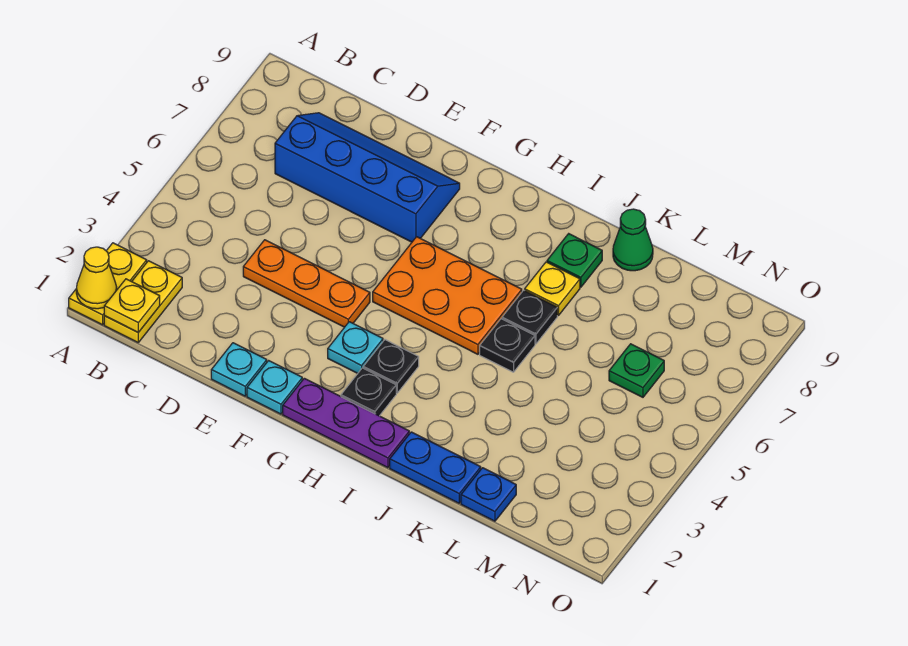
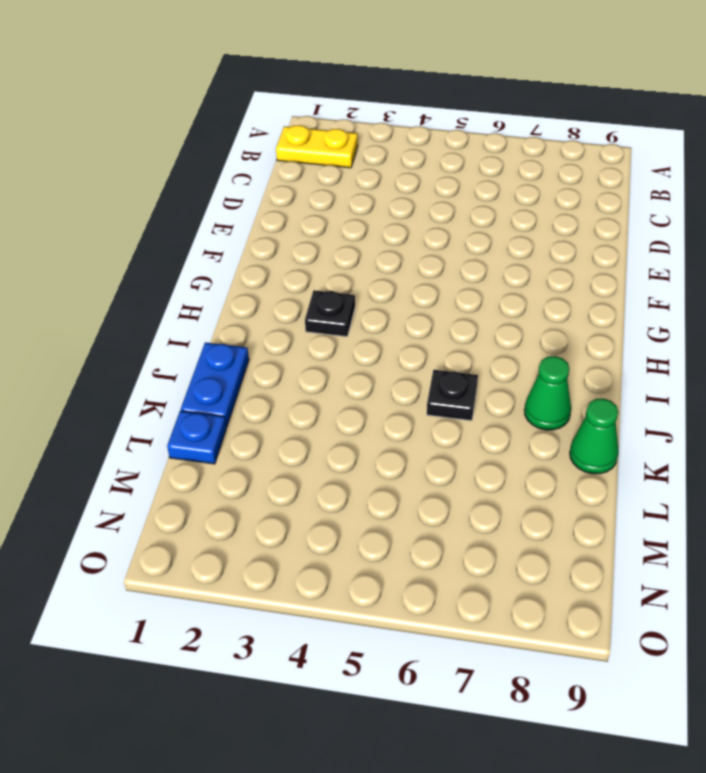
green cone J8 level 1 -> green plate J8 level 1
none -> yellow plate A1:A2 level 1
none -> blue slope C7:F8 level 1 top 7
none -> orange plate D4:F4 level 1

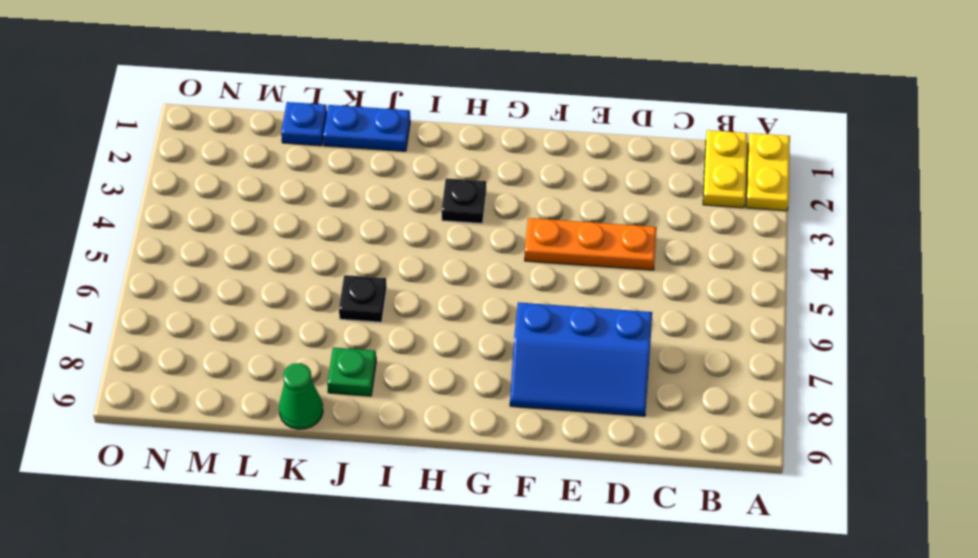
blue slope D7:F8 level 1 top 7 -> blue slope C7:F8 level 1 top 7
none -> cyan plate E1 level 1
none -> cyan plate F1 level 1
none -> purple plate G1:I1 level 1

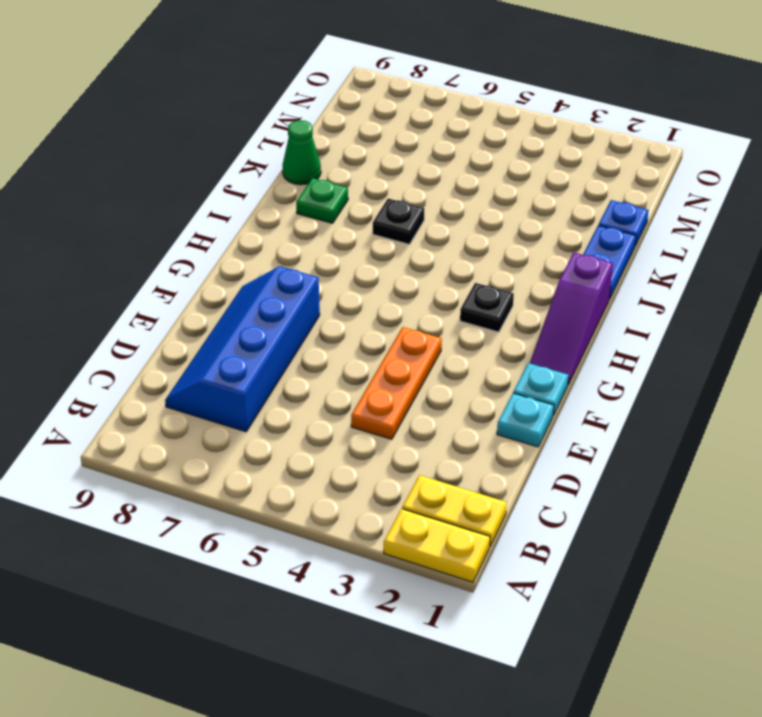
purple slope G1:I1 level 1 top I -> purple plate G1:I1 level 1
none -> cyan plate G3 level 1
none -> orange plate G5:I6 level 1
none -> black plate H2 level 1

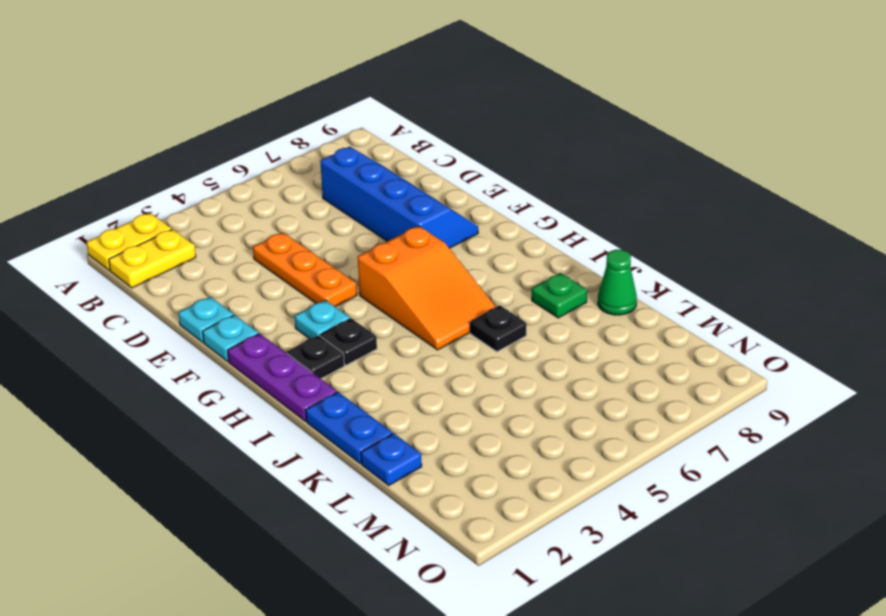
orange slope G5:I6 level 1 top G -> orange plate G5:I6 level 1
none -> black plate J5 level 1
none -> yellow plate J7 level 1
none -> green plate M6 level 1

